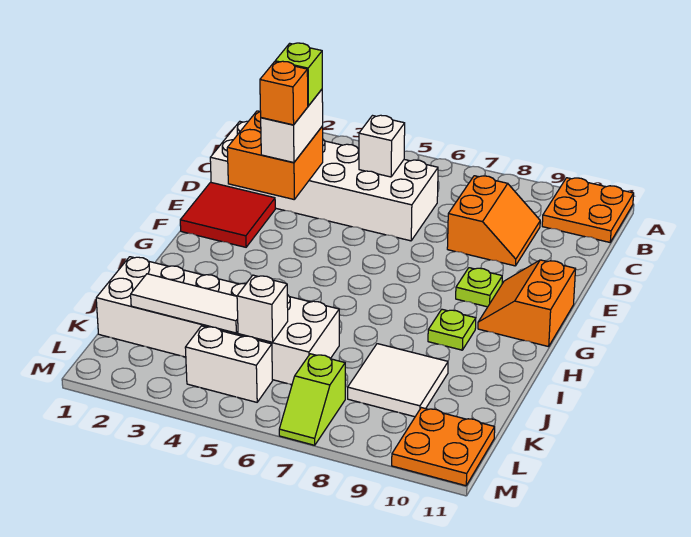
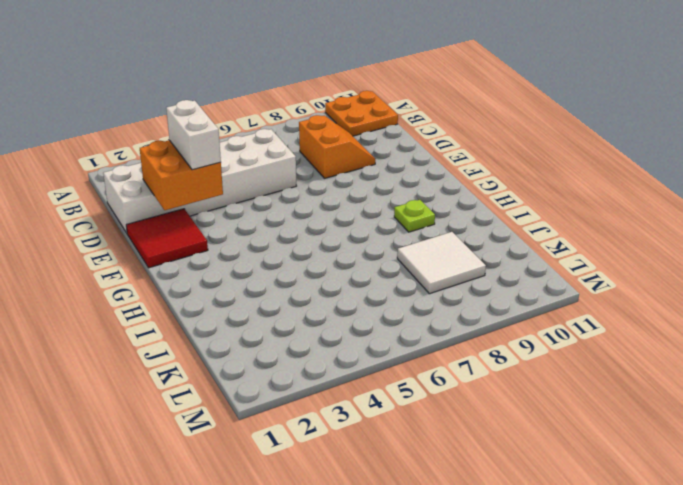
none -> lime plate F9 level 1
none -> orange slope F10:G11 level 1 top 11
none -> white brick J1:K6 level 1

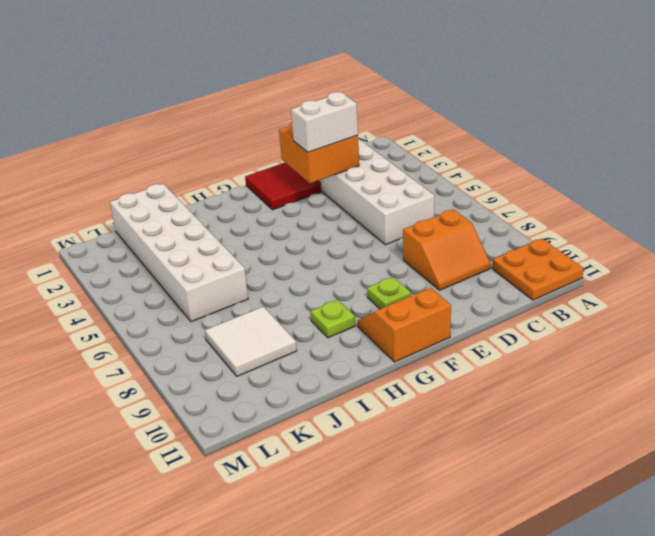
none -> white brick L4:L5 level 1
none -> lime slope L7:M7 level 1 top L
none -> orange plate L10:M11 level 1

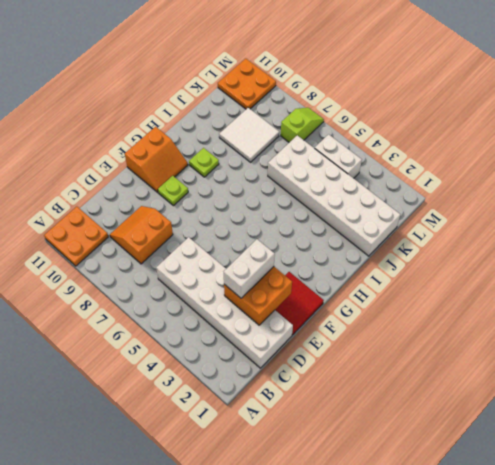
none -> white brick C5 level 2
none -> white tile K2:K4 level 2
none -> white brick K5 level 2

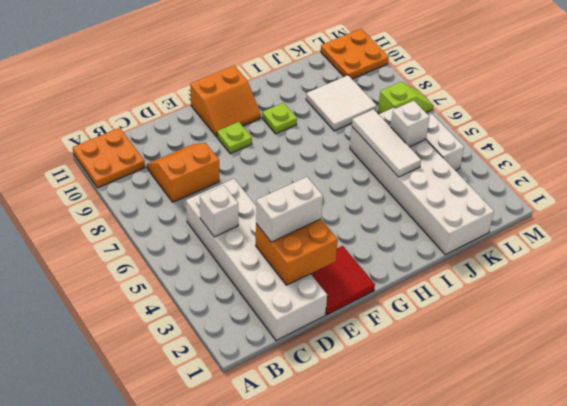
white tile J4:J6 level 2 -> white tile K2:K4 level 2
none -> lime brick D3 level 4
none -> orange brick E3 level 4

